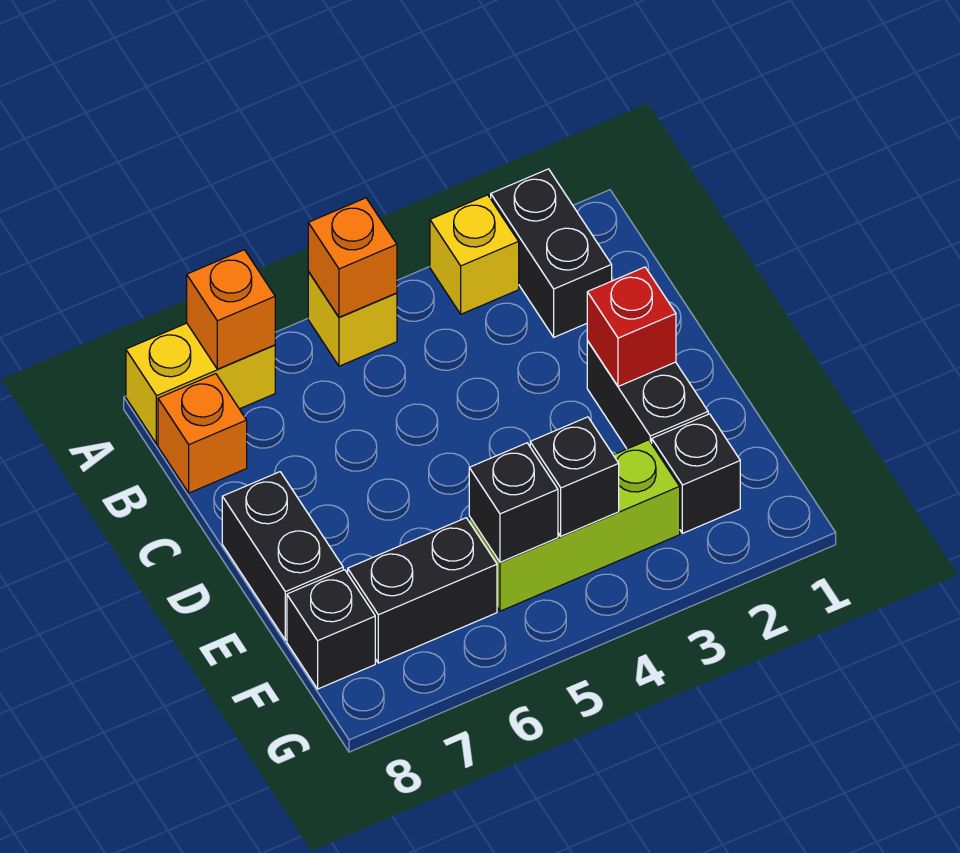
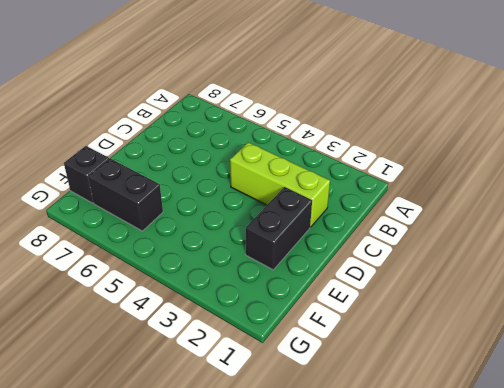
lime brick C2:C4 level 1 -> lime brick F3:F5 level 1
none -> black brick A2:B2 level 1
none -> yellow brick A3 level 1
none -> yellow brick A5 level 1

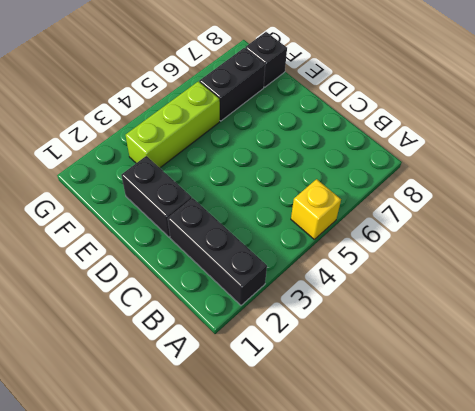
black brick A2:C2 level 1 -> black brick A2:B2 level 1
none -> yellow brick A3 level 1
none -> yellow brick A7:A8 level 1
none -> orange brick B8 level 1

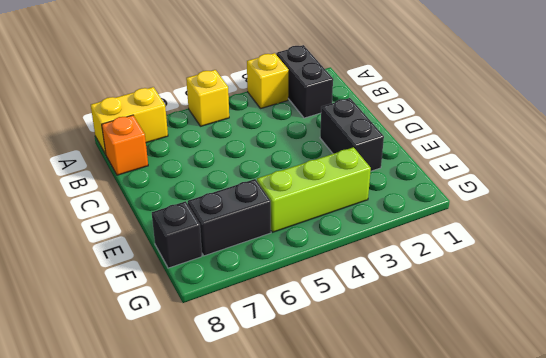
none -> black brick D8:E8 level 1
none -> black brick F2 level 1
none -> orange brick A5 level 2

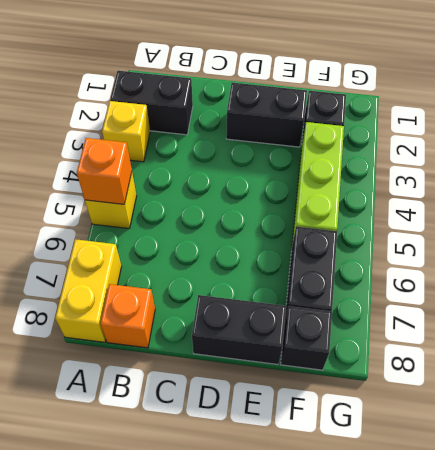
none -> orange brick A7 level 2
none -> red brick D2 level 2
none -> black brick F4 level 2

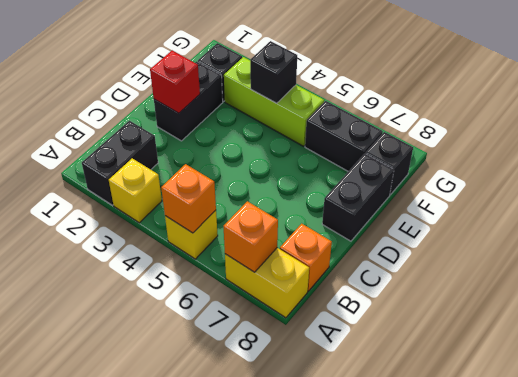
none -> black brick F5 level 2

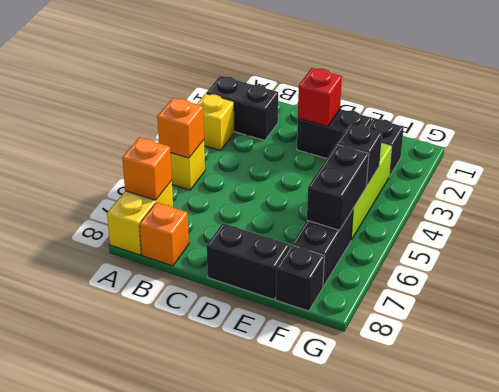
black brick F5:F6 level 2 -> black brick F5 level 2

